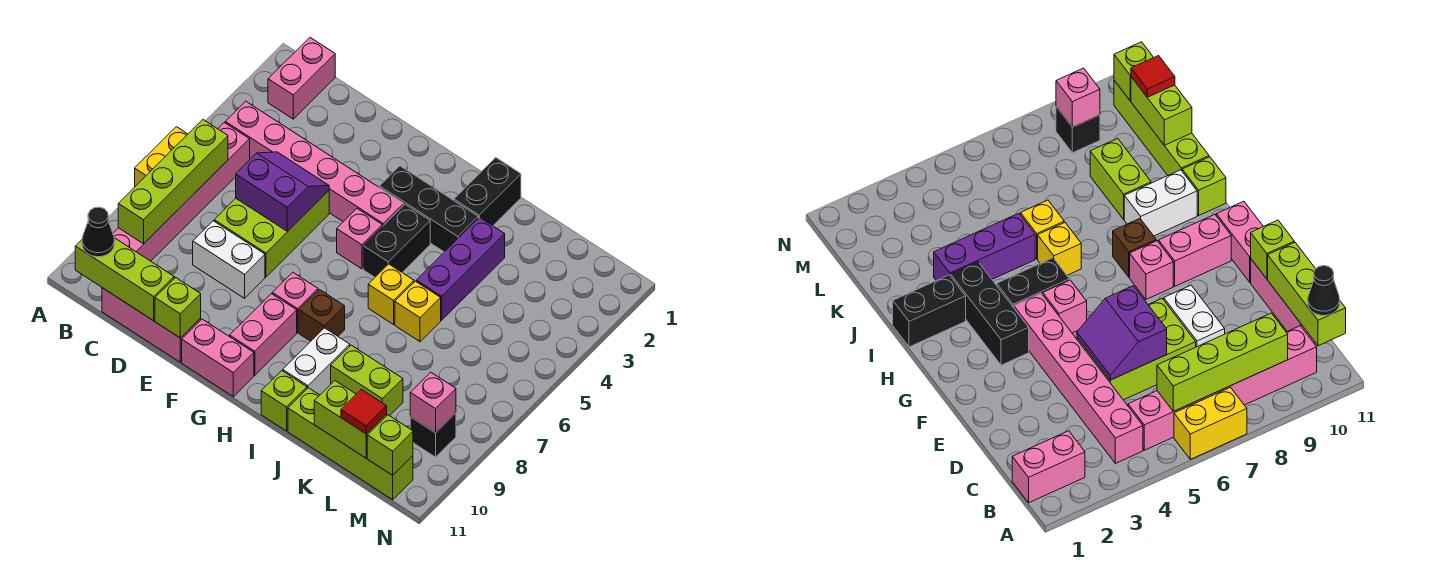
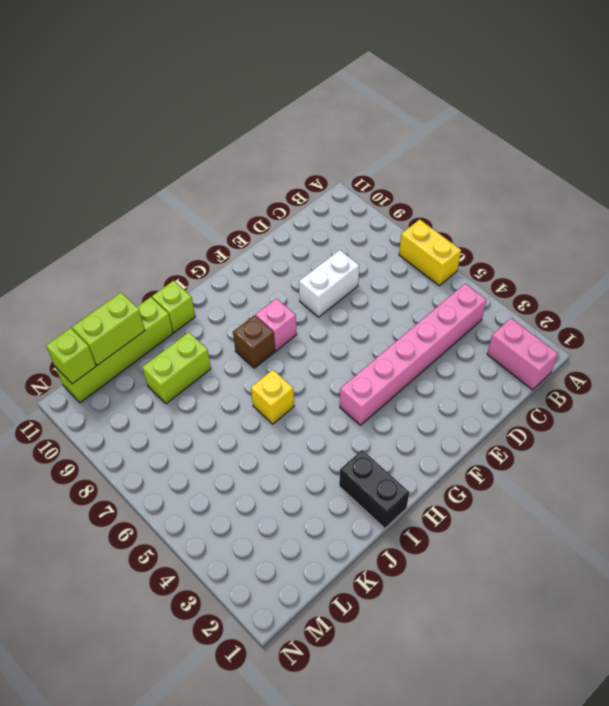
none -> pink brick B5:B10 level 1
none -> pink brick C11:E11 level 1
none -> lime brick D5:E7 level 1
none -> pink brick F11:G11 level 1

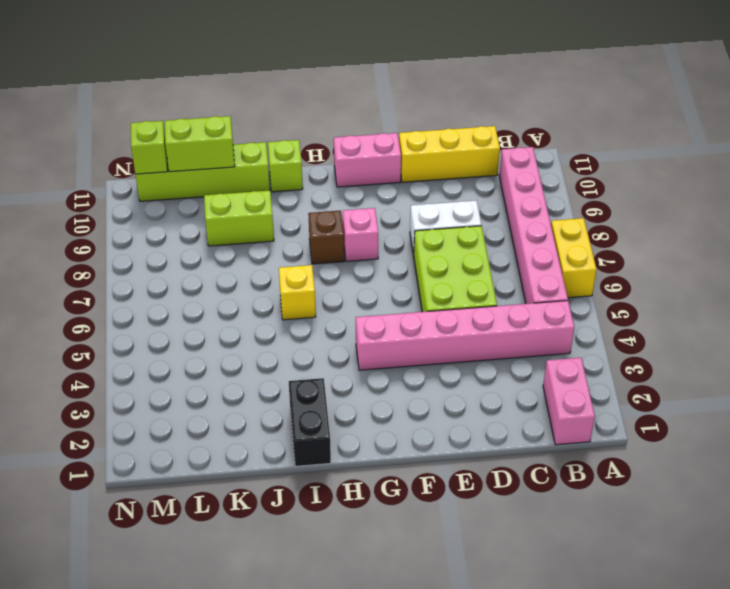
yellow brick C11:E11 level 1 -> pink brick C11:E11 level 1
none -> black brick G3:I3 level 1
none -> pink brick G5 level 1
none -> pink brick G9:G10 level 1
none -> black brick H4:H5 level 1

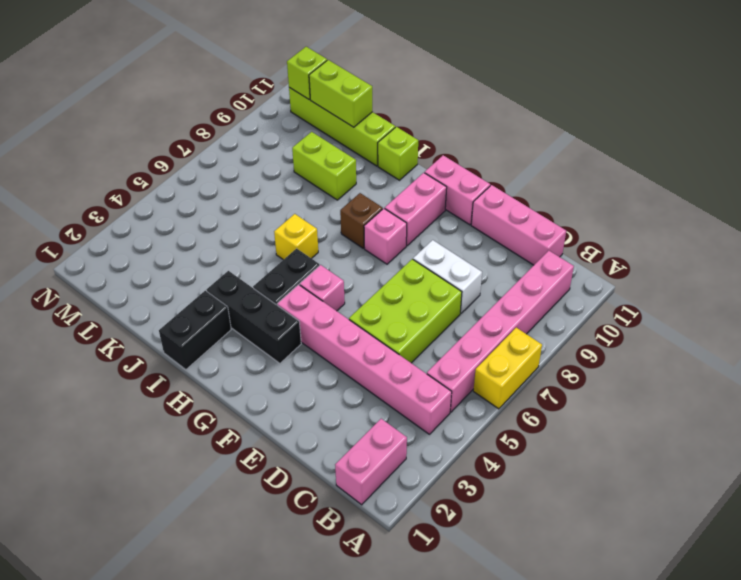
none -> white brick I9:I10 level 1
none -> purple brick J3:J5 level 1
none -> yellow brick J6 level 1
none -> black brick M9 level 1

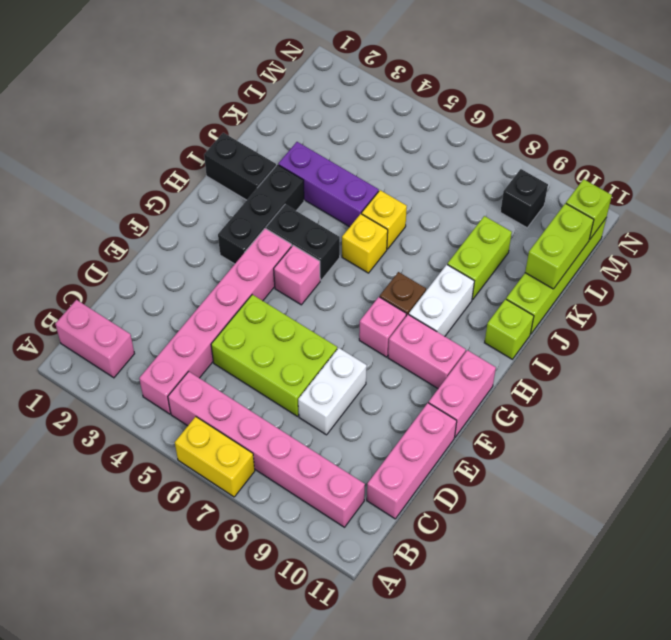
white brick H9:I9 level 1 -> white brick I9:I10 level 1
none -> lime brick B6:B9 level 2
none -> lime brick B11:D11 level 2
none -> purple slope D5:E6 level 2 top 6
none -> lime brick E11 level 2

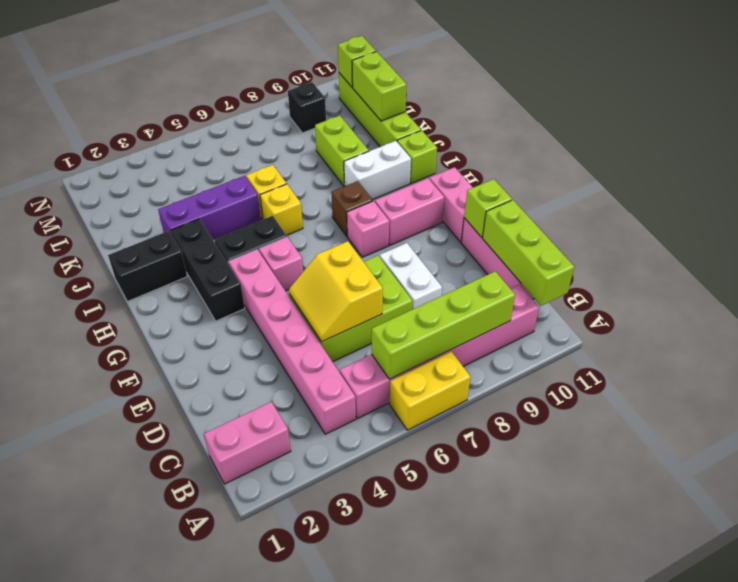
yellow slope D5:E6 level 2 top 6 -> purple slope D5:E6 level 2 top 6
none -> pink brick M9 level 2
none -> black cone B11 level 3
none -> red tile L11 level 3

